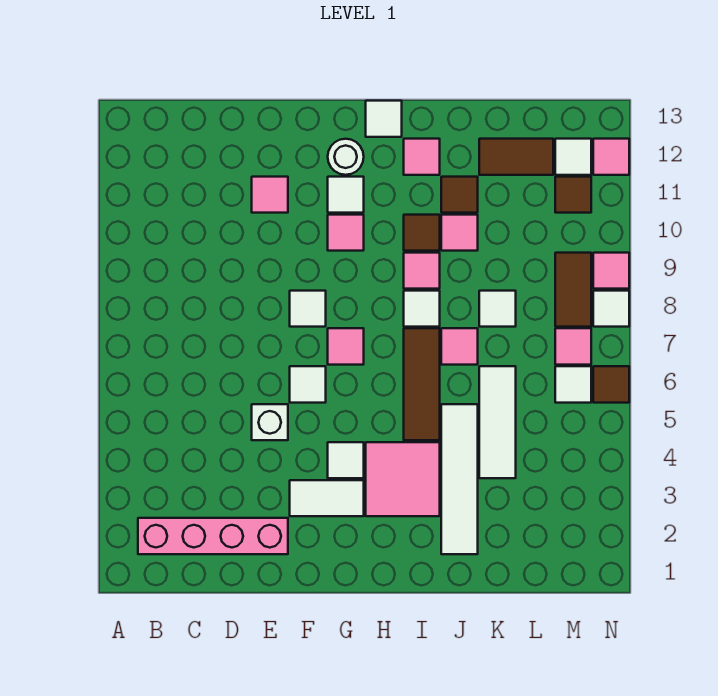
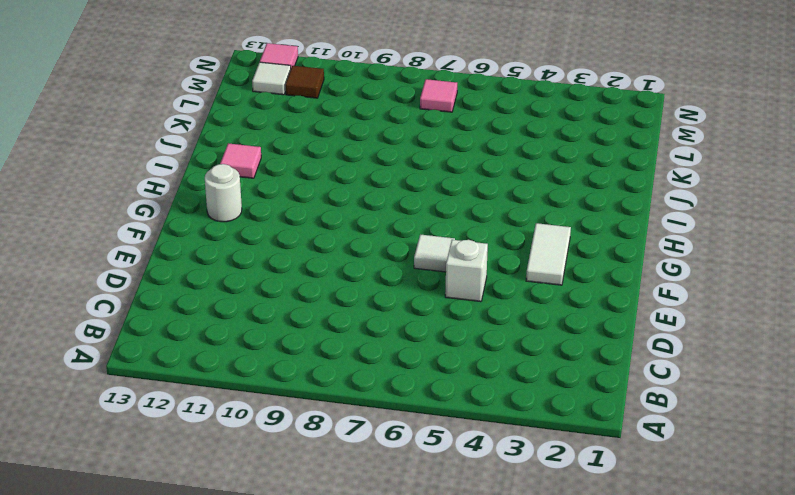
none -> pink brick B2:E2 level 1
none -> pink tile E11 level 1
none -> white tile F8 level 1
none -> white tile G4 level 1

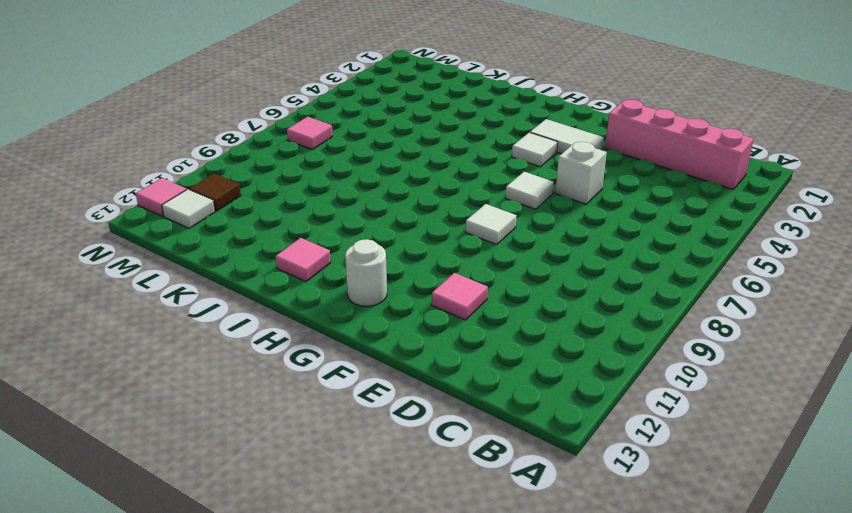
none -> pink tile G7 level 1
none -> pink tile G10 level 1
none -> white tile G11 level 1
none -> pink tile H3:I4 level 1

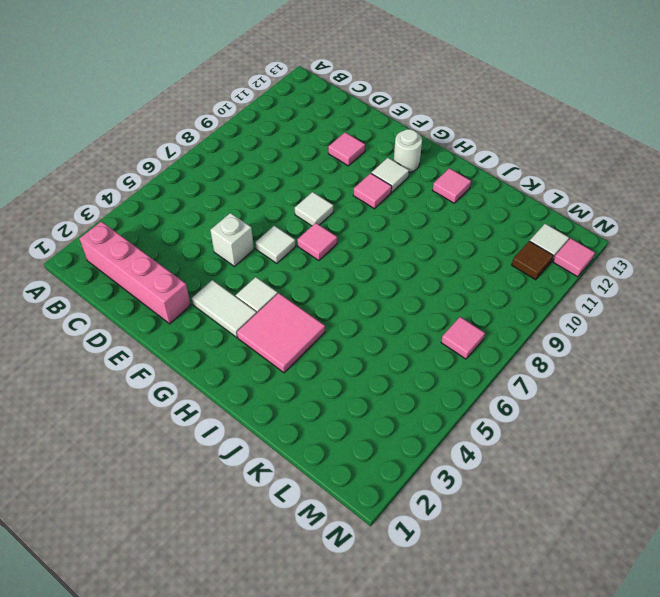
none -> white tile H13 level 1
none -> brown tile I5:I7 level 1
none -> white tile I8 level 1
none -> pink tile I9 level 1

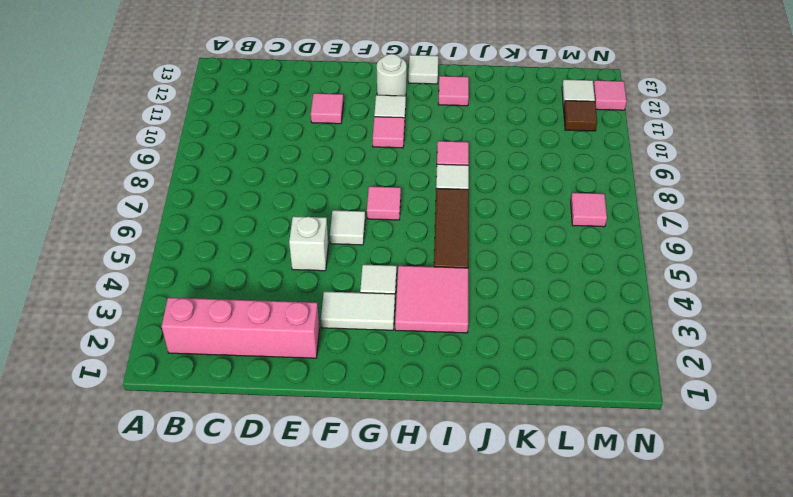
none -> white tile F8 level 1
none -> brown tile I10 level 1
none -> white tile J2:J5 level 1
none -> pink tile J7 level 1

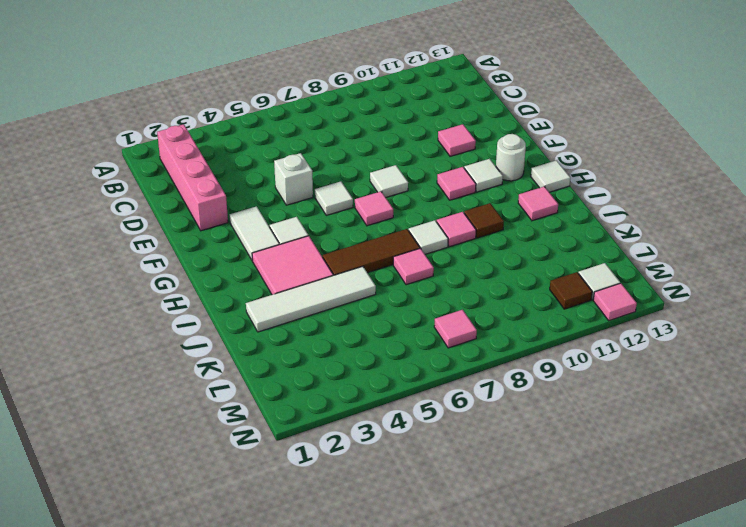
none -> pink tile J10 level 1
none -> brown tile J11 level 1
none -> white tile K4:K6 level 1
none -> white tile K8 level 1

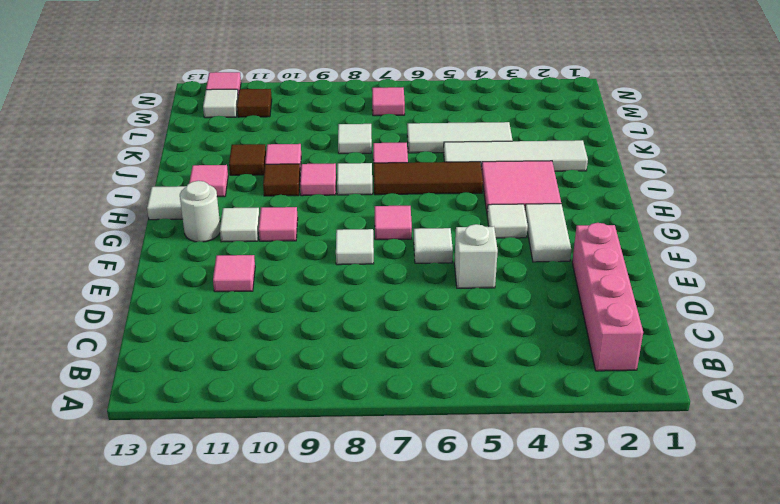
none -> brown tile K12:L12 level 1
none -> white tile M6 level 1
none -> brown tile M8:M9 level 1
none -> brown tile N6 level 1

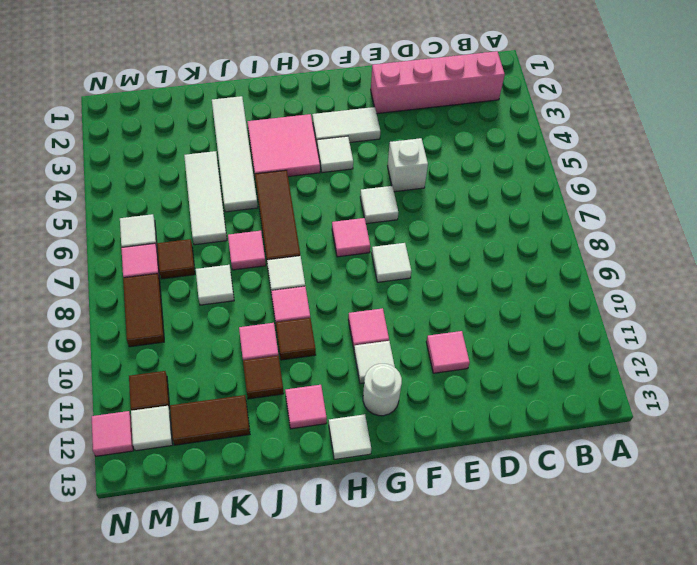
brown tile L7 level 1 -> brown tile N6 level 1
none -> white tile N8 level 1
none -> pink tile N9 level 1

